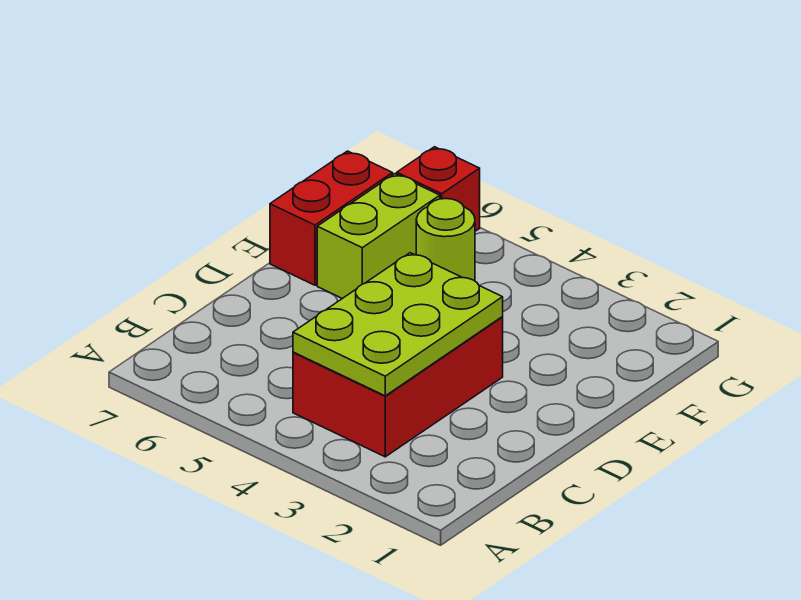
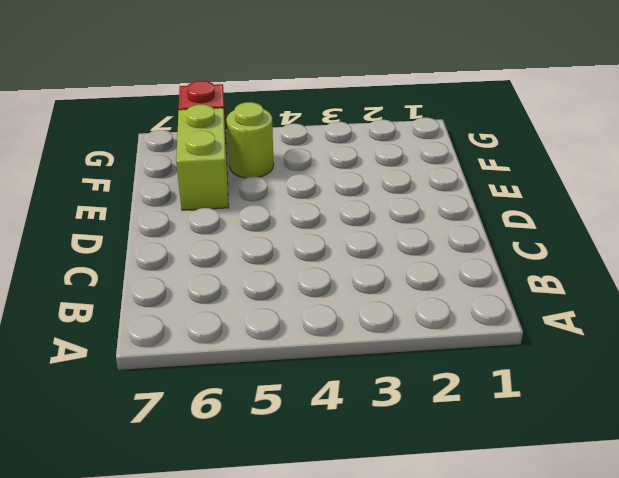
none -> red brick B3:D4 level 1
none -> red brick E7:F7 level 1

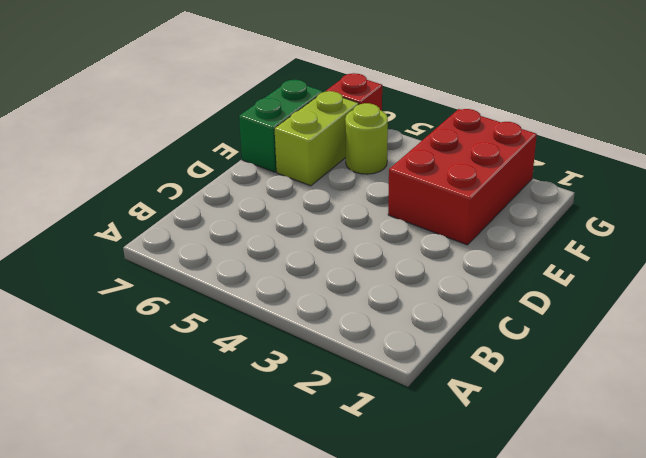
red brick E2:G3 level 1 -> red brick B3:D4 level 1
green brick E7:F7 level 1 -> red brick E7:F7 level 1
none -> lime plate B3:D4 level 2

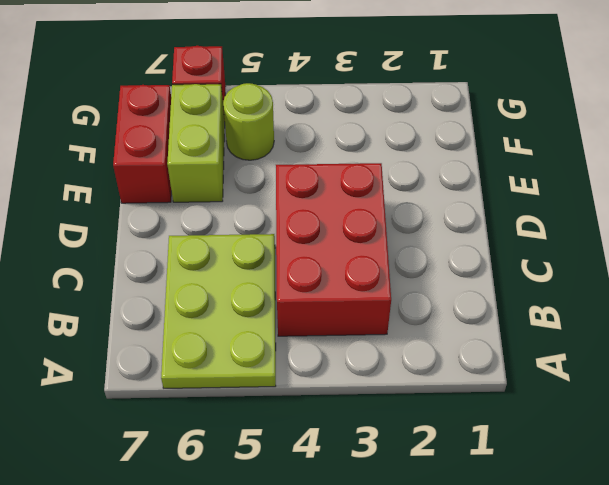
lime plate A5:C6 level 1 -> lime plate B3:D4 level 2

